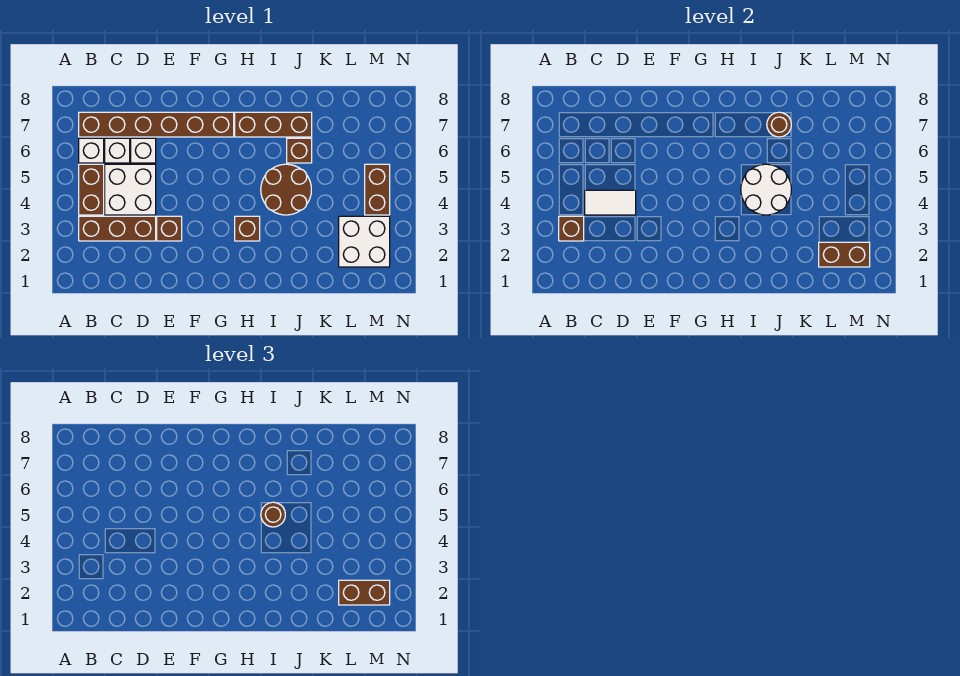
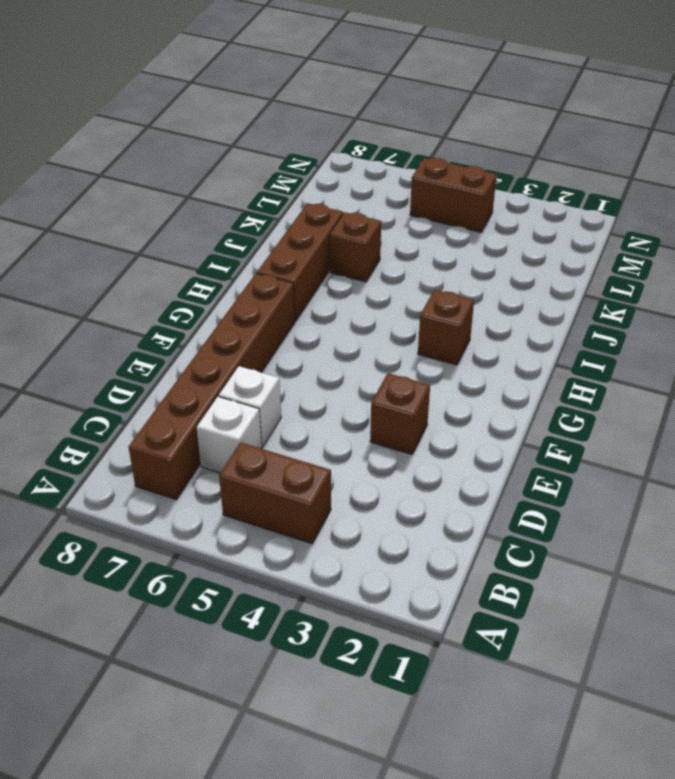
none -> brown brick B3:D3 level 1
none -> white brick B6 level 1
none -> white brick C4:D5 level 1

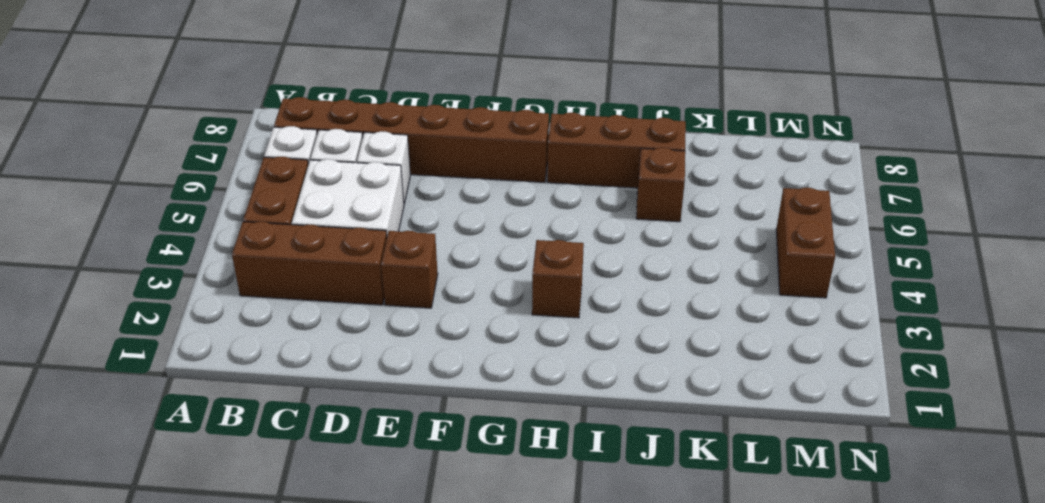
none -> brown round brick I4:J5 level 1
none -> white brick L2:M3 level 1
none -> brown brick B3 level 2

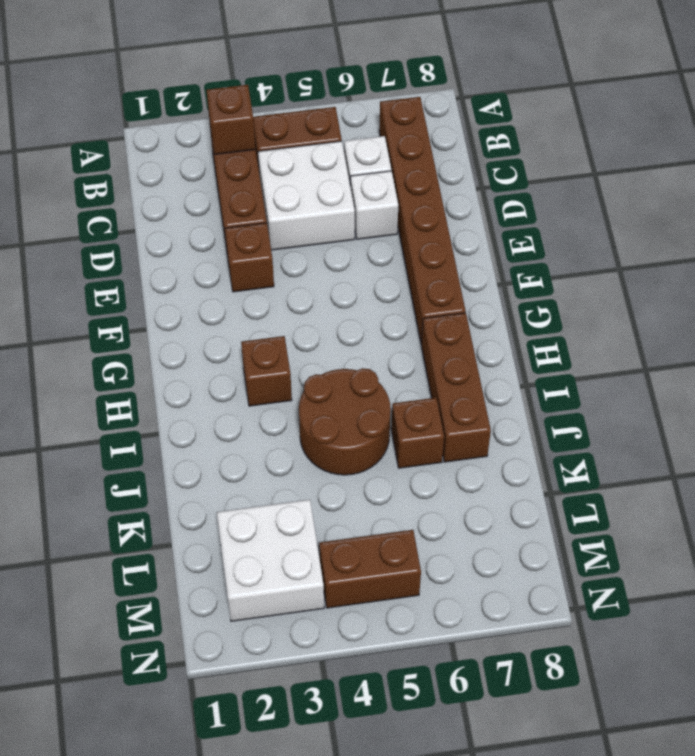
none -> white brick B6 level 1
none -> white tile C4:D4 level 2
none -> white round brick I4:J5 level 2

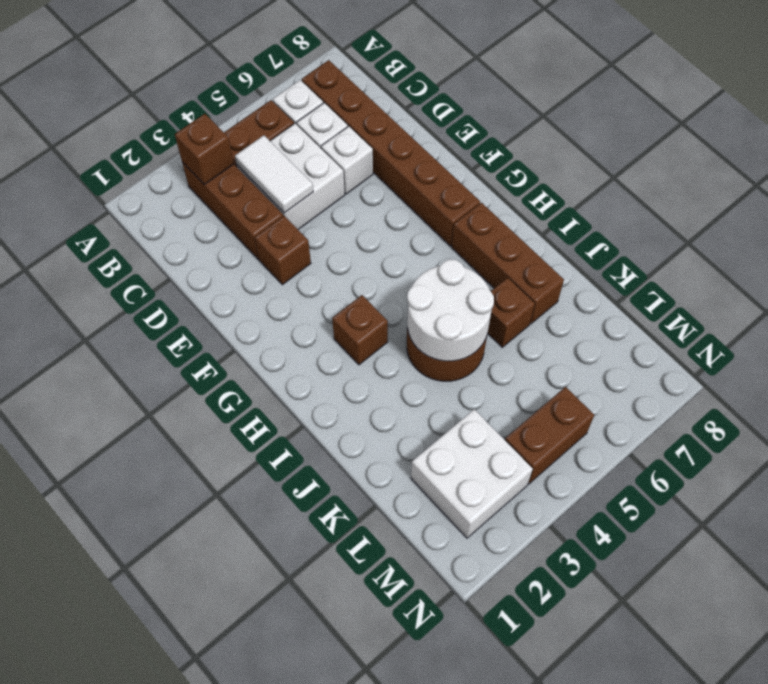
none -> brown round brick J7 level 2
none -> brown brick L2:M2 level 2
none -> brown round brick I5 level 3

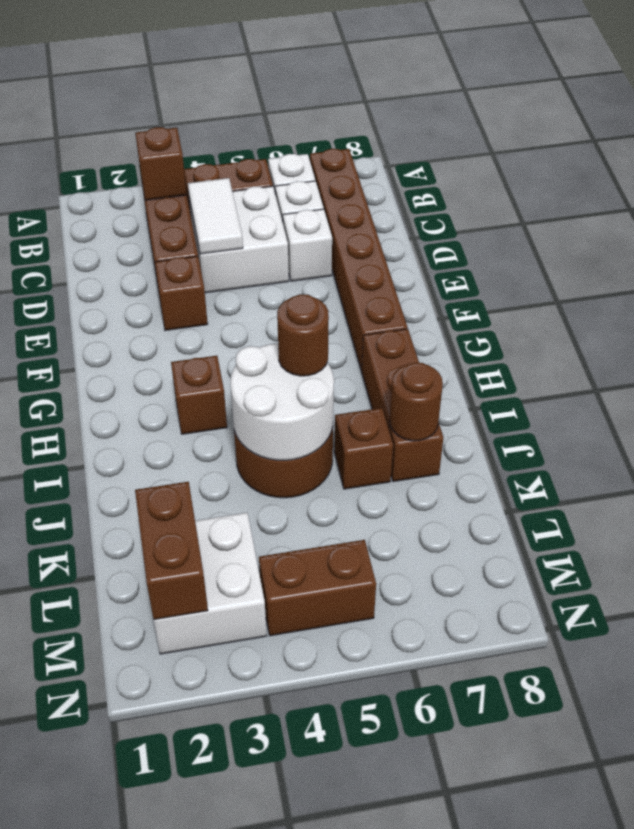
none -> brown brick L2:M2 level 3

